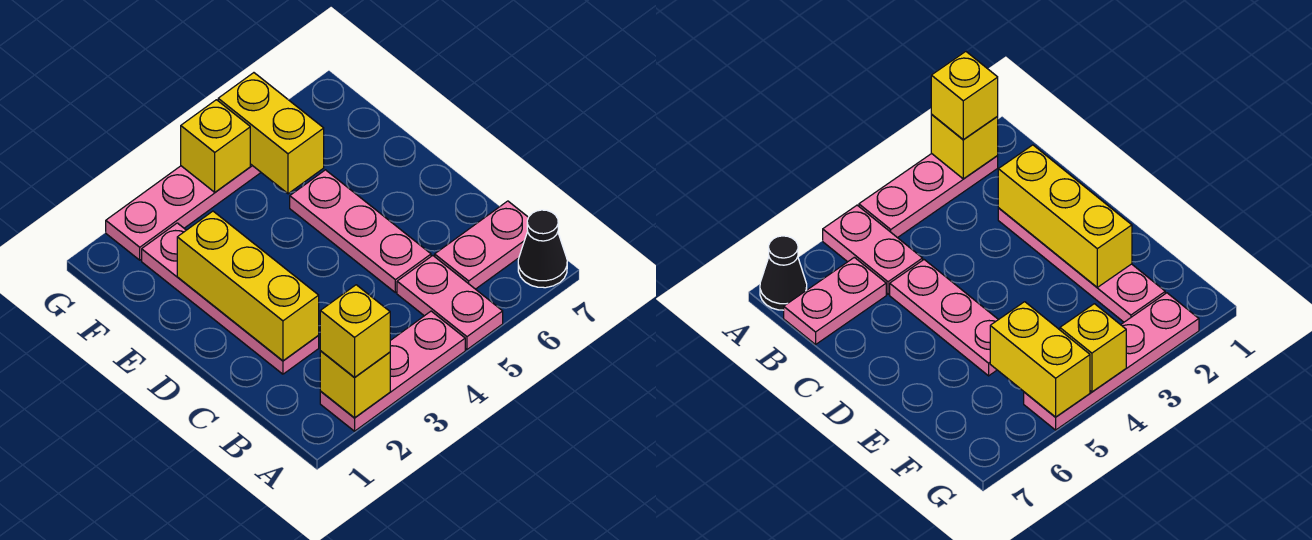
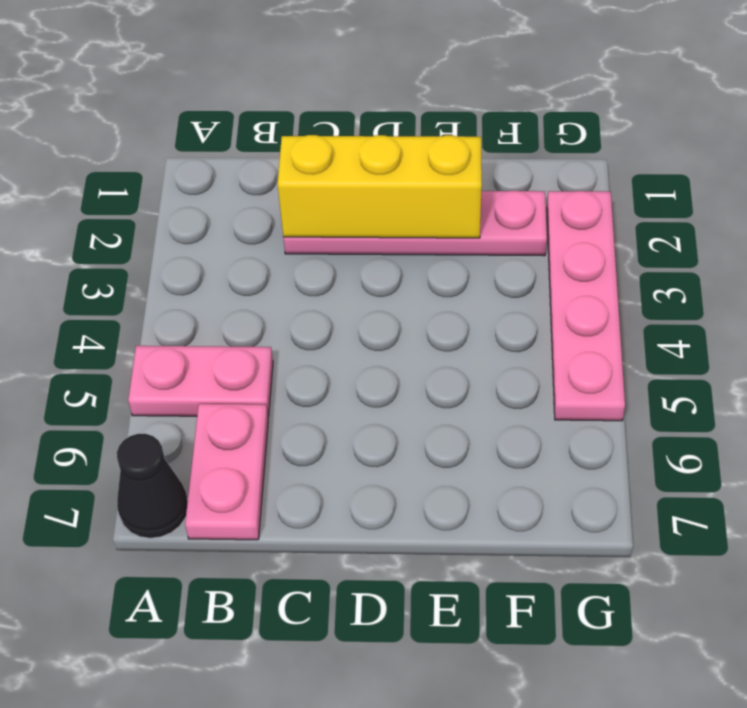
none -> pink plate A2:A4 level 1
none -> pink plate C5:E5 level 1
none -> yellow brick A2 level 2

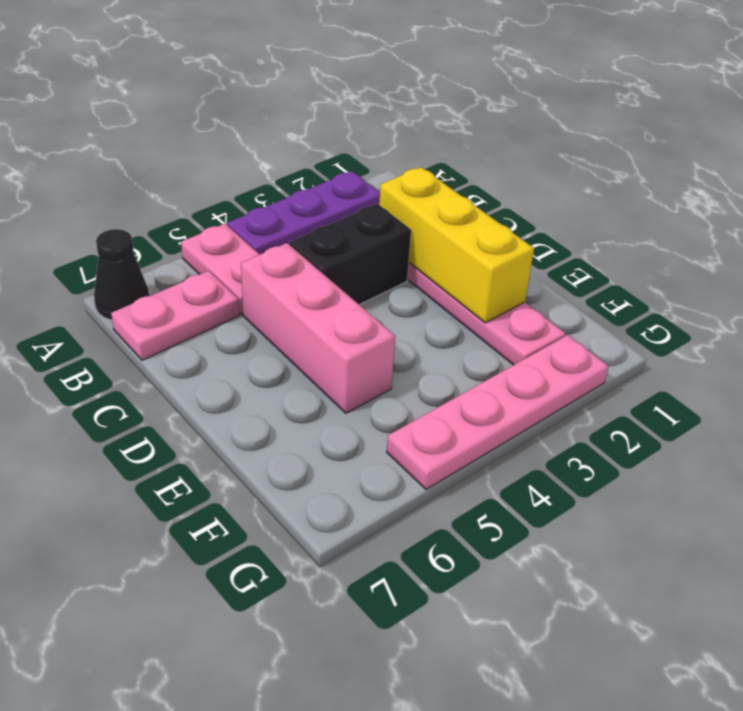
purple plate A2:A4 level 1 -> pink plate A2:A4 level 1
black brick C3:C4 level 1 -> none
pink brick C5:E5 level 1 -> pink plate C5:E5 level 1
none -> yellow brick A2 level 2
none -> yellow brick F5:G5 level 2
none -> yellow brick G4 level 2

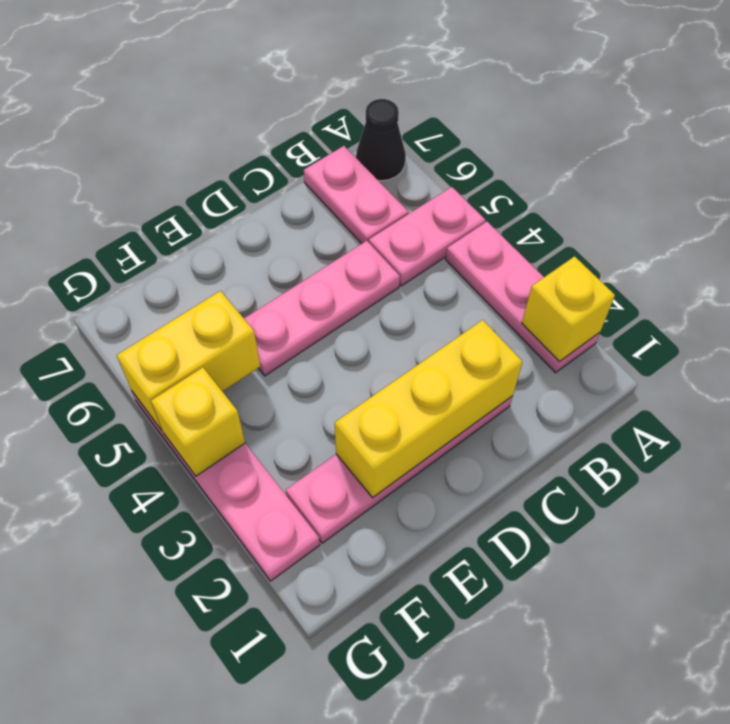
none -> yellow brick A2 level 3

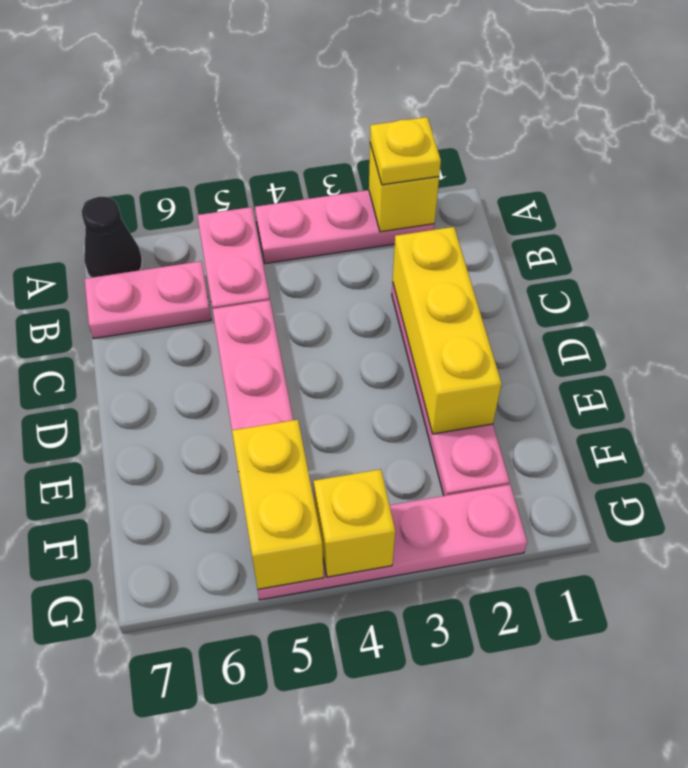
yellow plate A2 level 3 -> yellow brick A2 level 3

